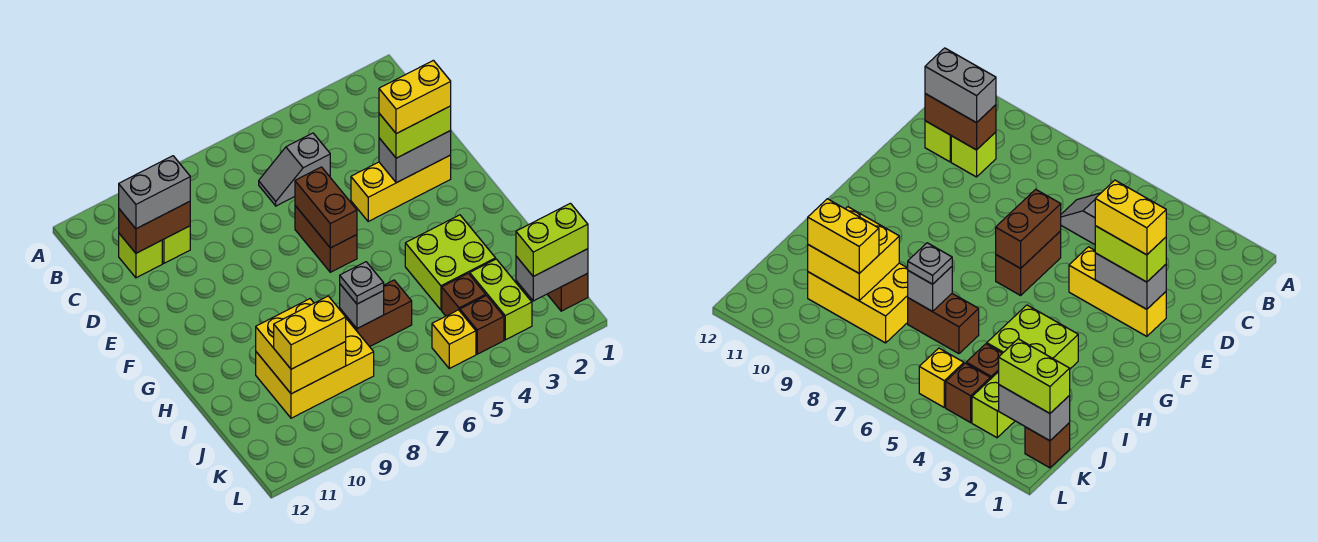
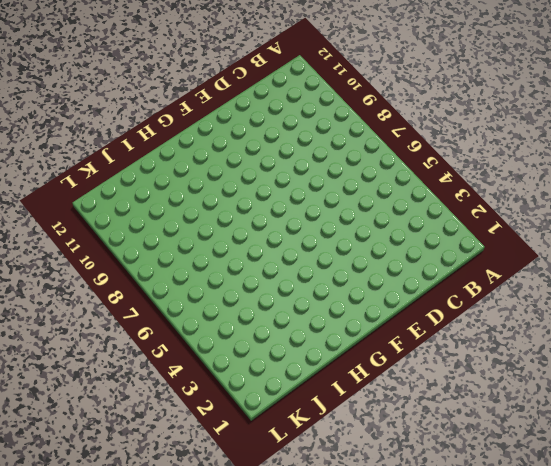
none -> grey slope C5:C6 level 1 top 5
none -> lime brick C10 level 1
none -> lime brick C11 level 1

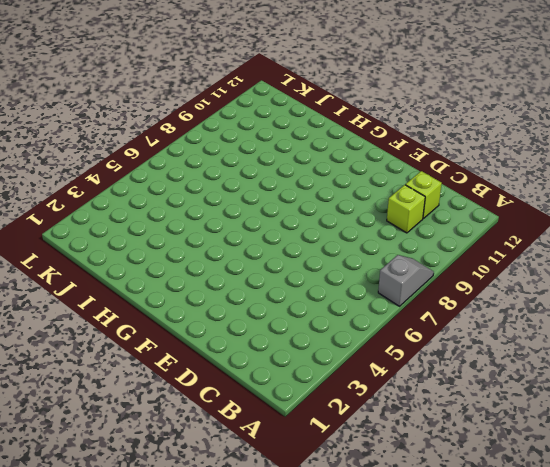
grey slope A7:A8 level 1 top 7 -> grey slope C5:C6 level 1 top 5
none -> yellow brick E2:E4 level 1
none -> brown brick E6:F6 level 1
none -> lime brick H3:I4 level 1

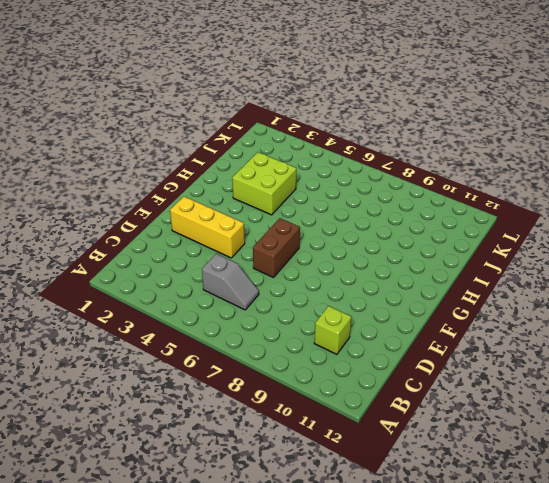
none -> lime brick C11 level 1
none -> brown brick I6:I7 level 1
none -> yellow brick I8:J10 level 1

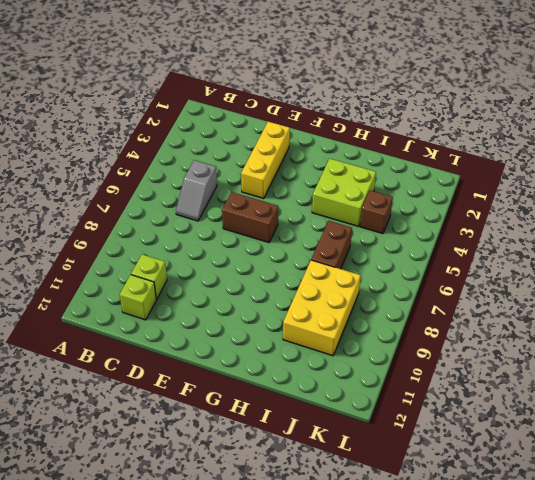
none -> lime brick J3:K3 level 1
none -> brown brick K1 level 1
none -> brown brick K4 level 1

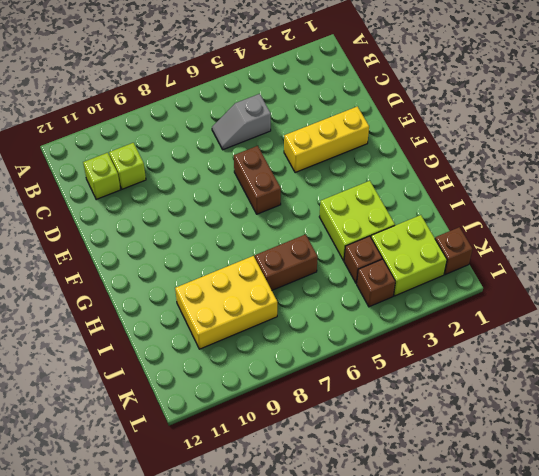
lime brick J2:K3 level 1 -> lime brick J3:K3 level 1
none -> yellow brick K5 level 1
none -> brown brick C10:C11 level 2
none -> grey brick E2:E3 level 2

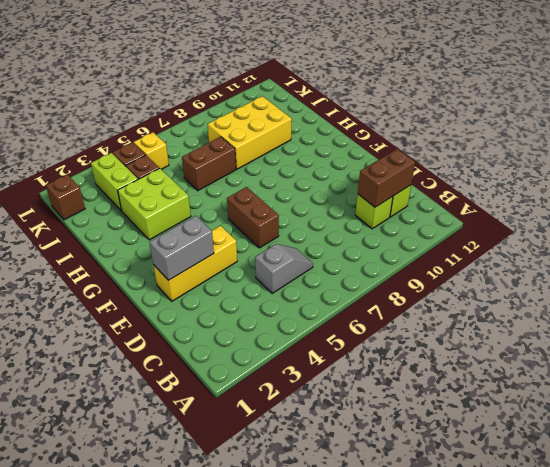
none -> brown brick E6:F6 level 2
none -> grey brick I7 level 2
none -> yellow brick I9:J10 level 2

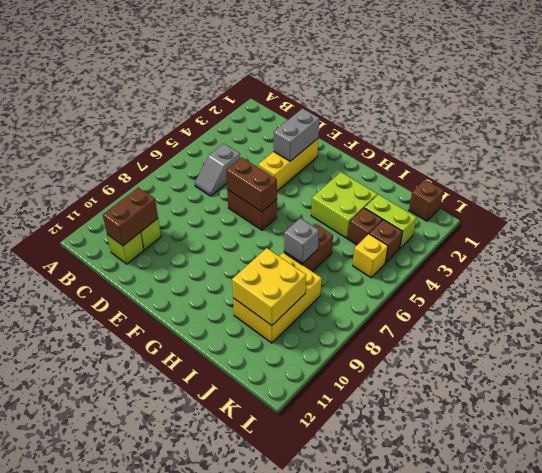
none -> grey brick K1:K2 level 2
none -> grey brick C10:C11 level 3
none -> lime brick E2:E3 level 3

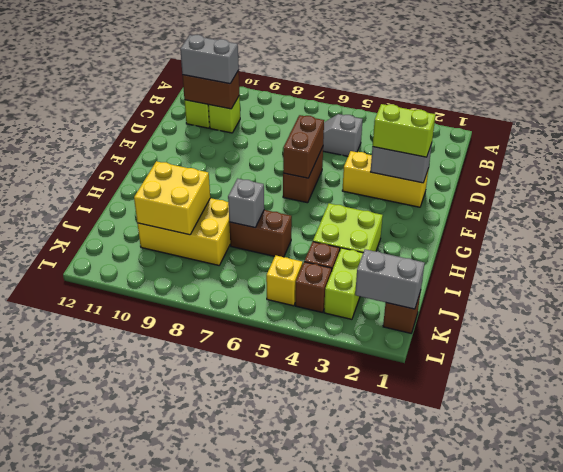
none -> grey plate I7 level 3
none -> yellow brick J9:J10 level 3
none -> lime brick K1:K2 level 3

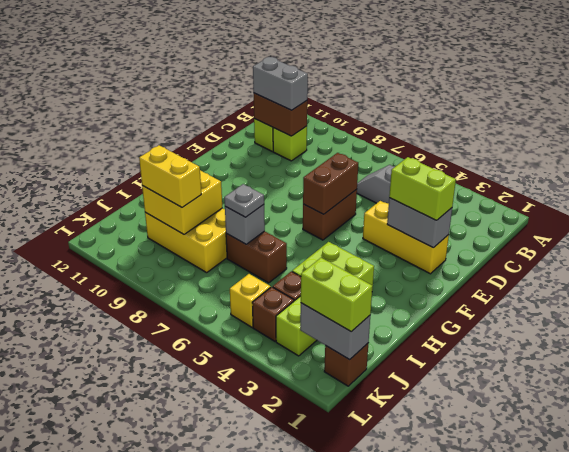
none -> yellow brick E2:E3 level 4

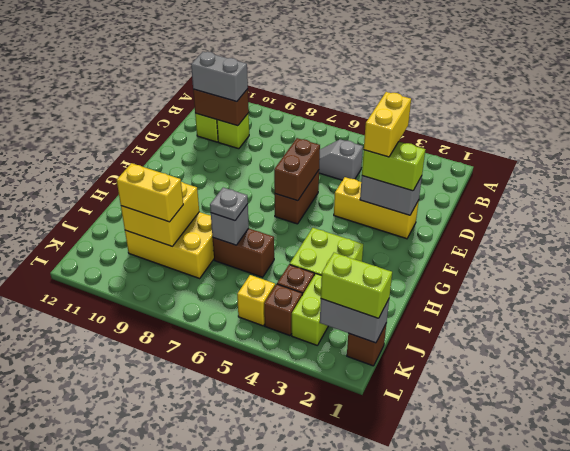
yellow brick D3:E3 level 4 -> yellow brick E2:E3 level 4

